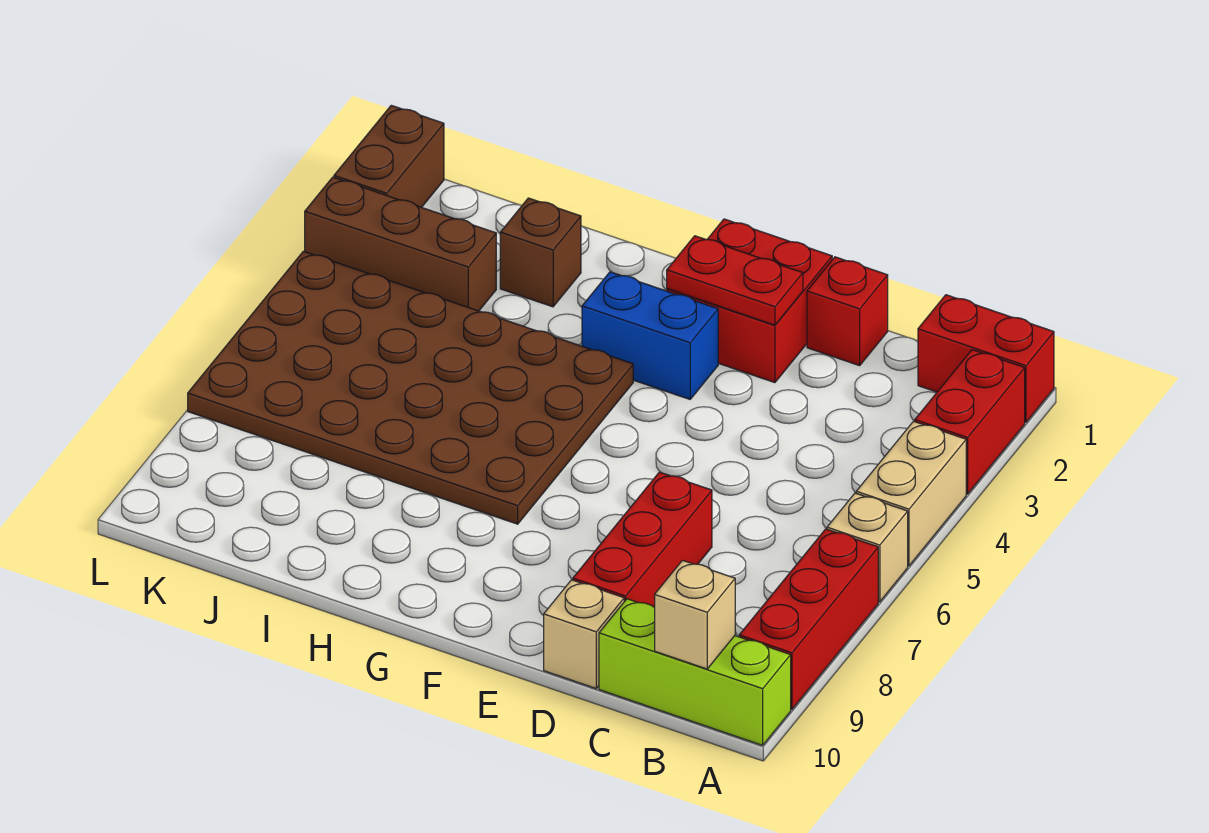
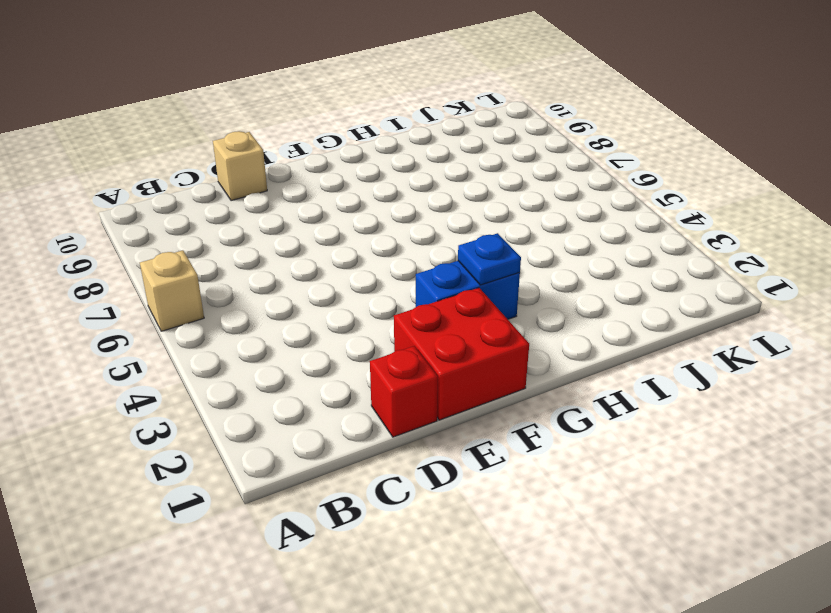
blue plate G3 level 2 -> none
none -> red brick A1:B1 level 1
none -> red brick A2:A3 level 1
none -> tan brick A4:A5 level 1

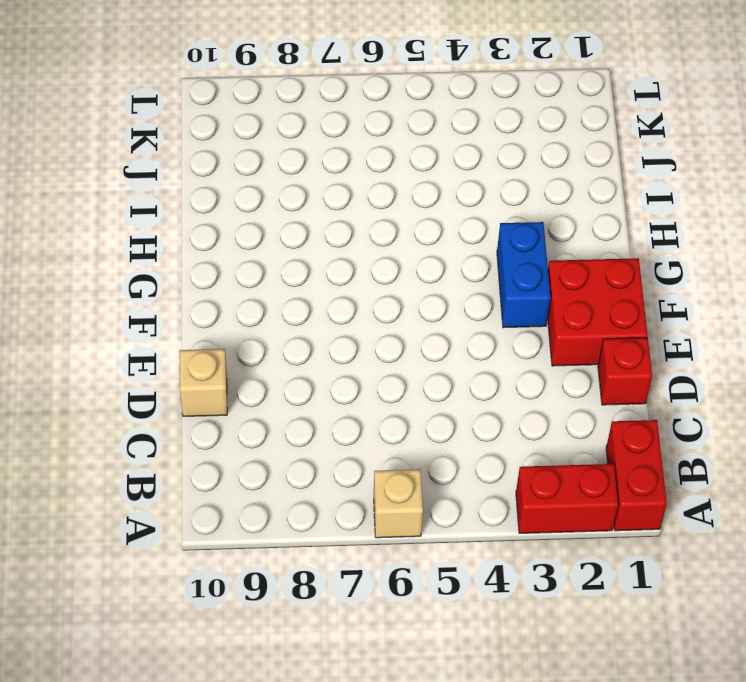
none -> tan brick A4:A5 level 1
none -> red brick A7:A9 level 1
none -> lime brick A10:C10 level 1

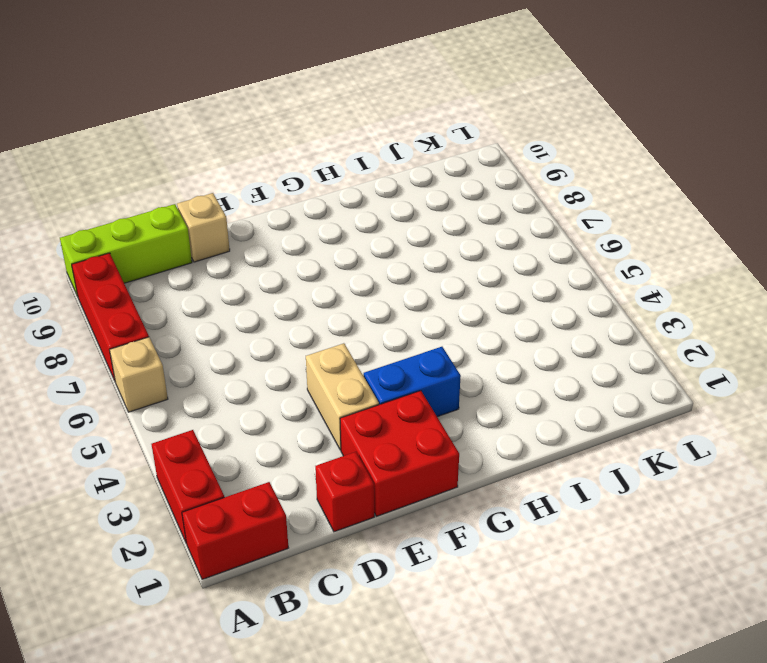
tan brick E3:E4 level 1 -> tan brick A4:A5 level 1
none -> red brick D7:D9 level 1
none -> brown plate G4:L7 level 1
none -> brown brick I2 level 1

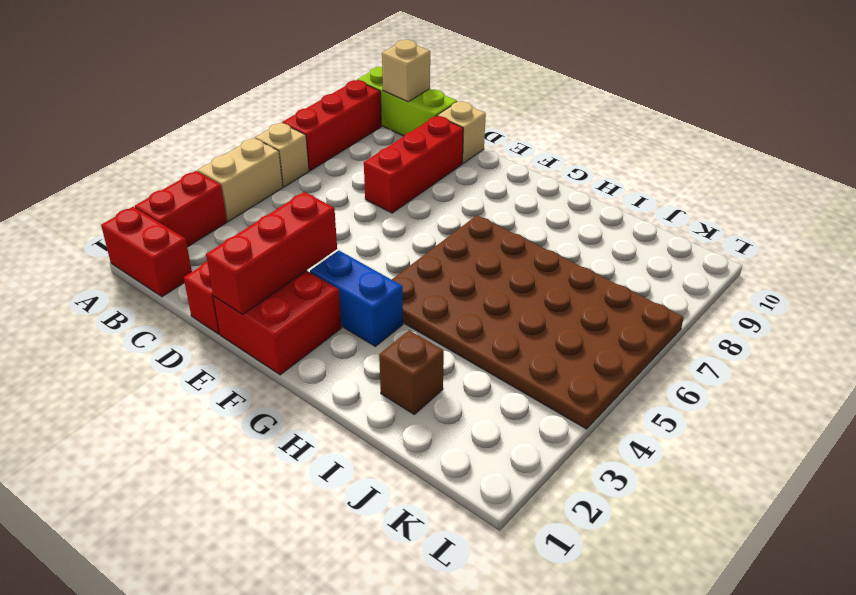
red brick E1:E3 level 2 -> red plate E2:F2 level 2
none -> brown brick J3:L3 level 1
none -> brown brick L1:L2 level 1

